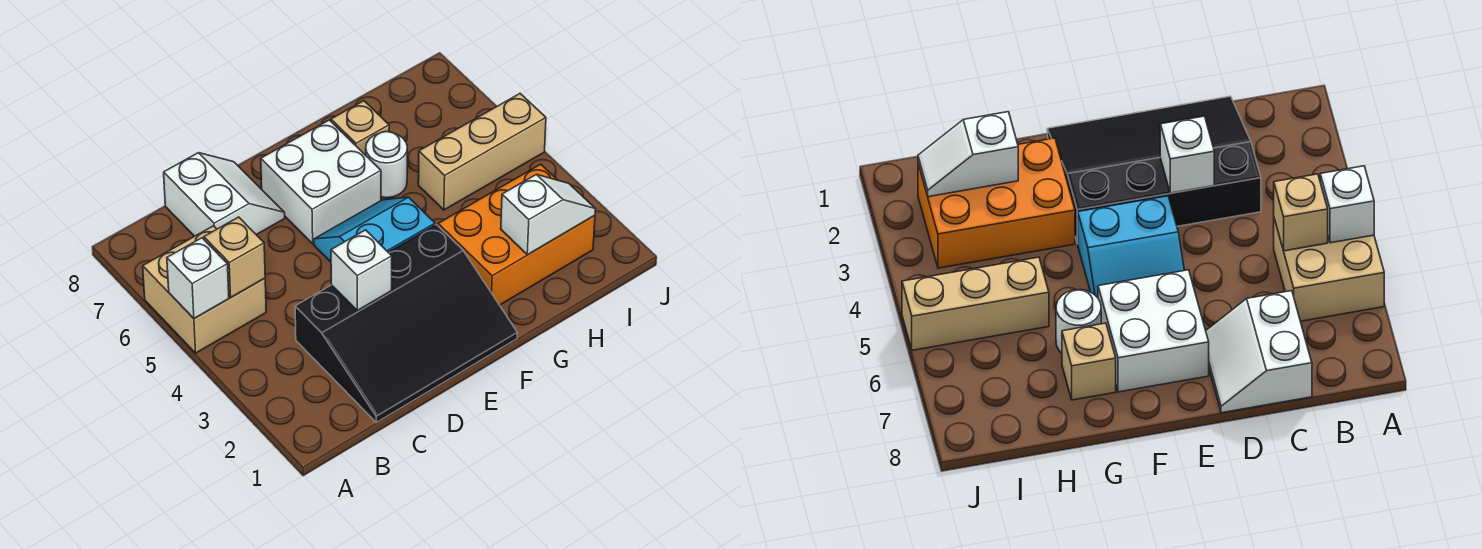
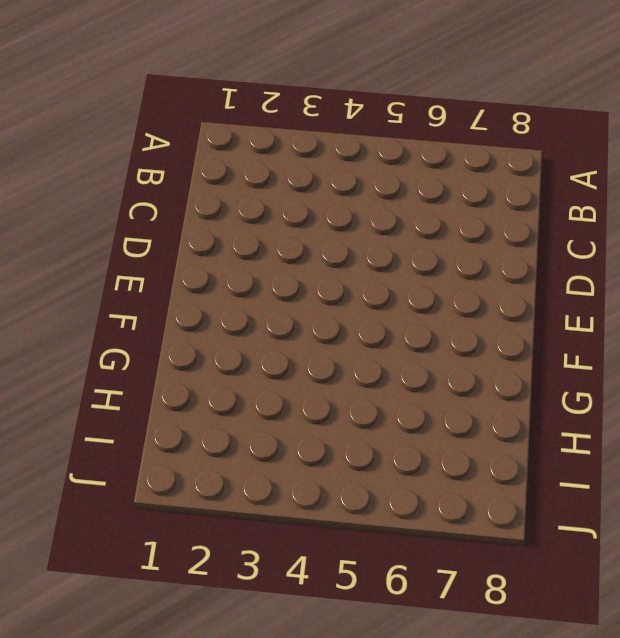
none -> tan brick A5:B6 level 1
none -> black slope C1:F3 level 1 top 3
none -> white slope C7:D8 level 1 top C

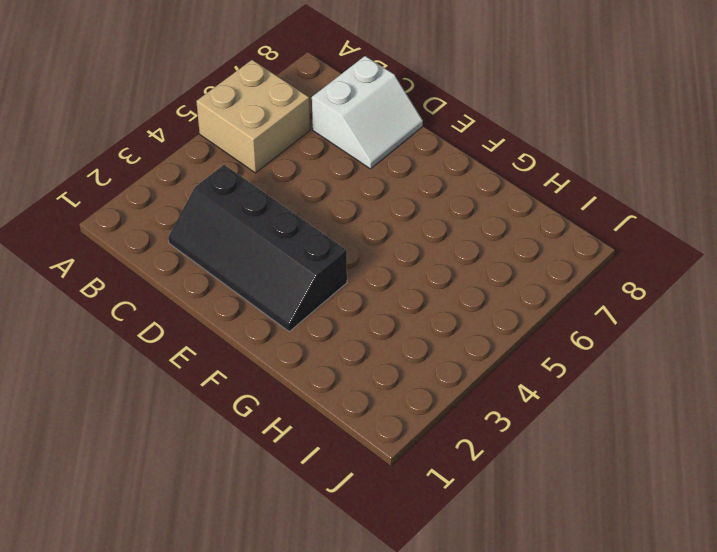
black slope C2:F3 level 1 top 3 -> black slope C1:F3 level 1 top 3
none -> cyan slope E4:F5 level 1 top 4
none -> white brick E6:F7 level 1
none -> orange brick G2:I3 level 1

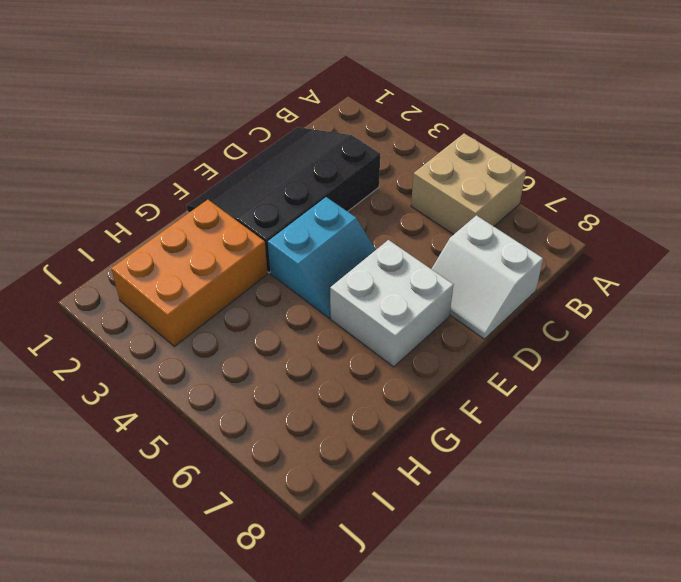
none -> white round brick G6 level 1
none -> tan brick G7 level 1
none -> tan brick H5:J5 level 1

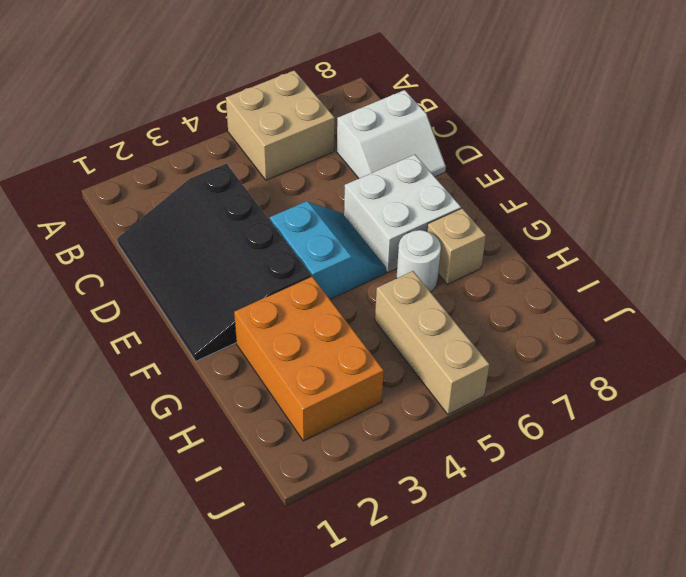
none -> white brick A5 level 2
none -> tan brick B5 level 2
none -> white brick D3 level 2

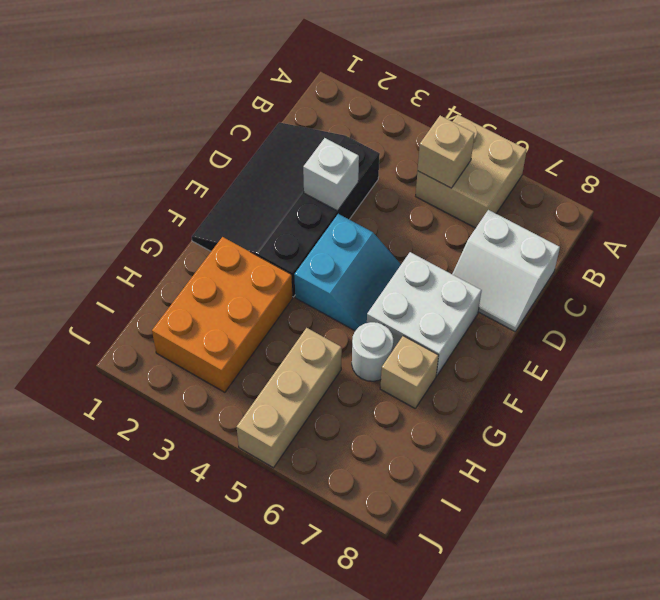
none -> white brick A5 level 2
none -> white slope H2:I2 level 2 top H

